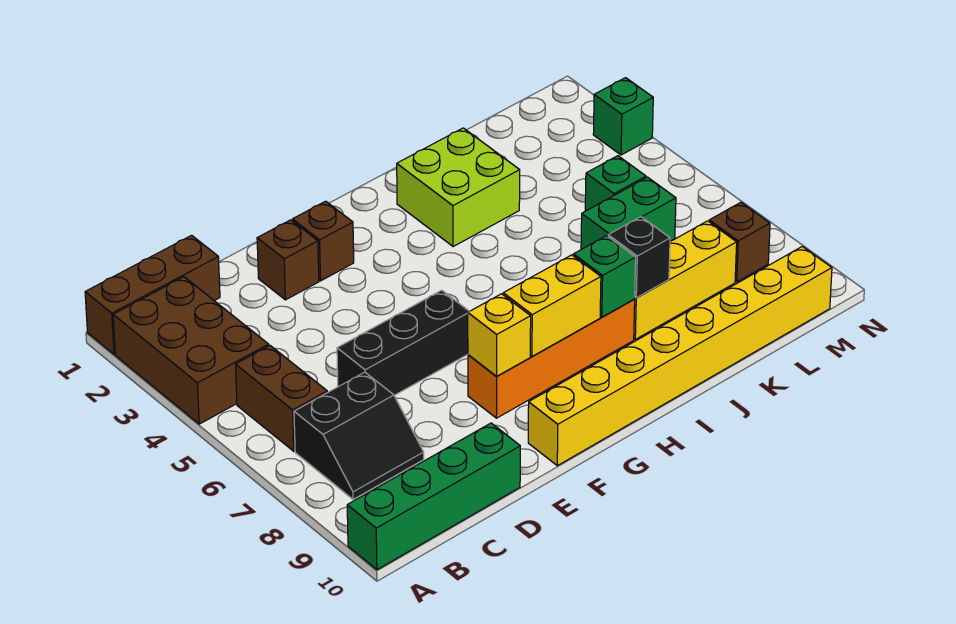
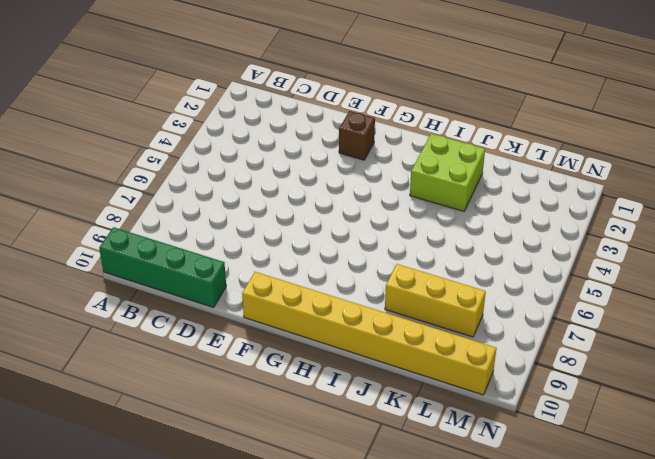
none -> brown brick A1:C1 level 1
none -> brown brick A2:B4 level 1
none -> brown brick B5:B6 level 1

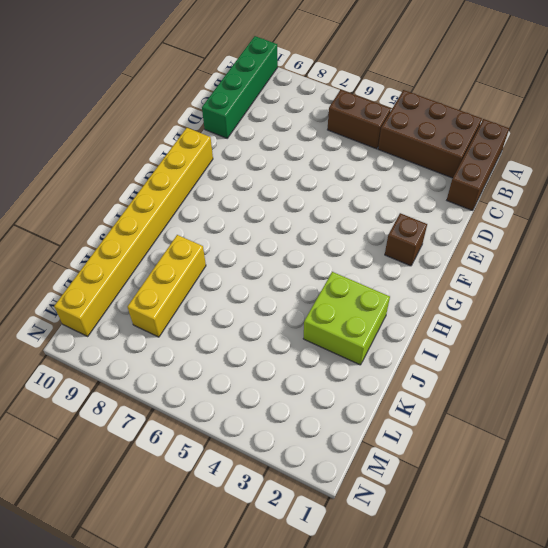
none -> black slope B7:C8 level 1 top 7
none -> black brick D6:F6 level 1
none -> brown brick E2 level 1

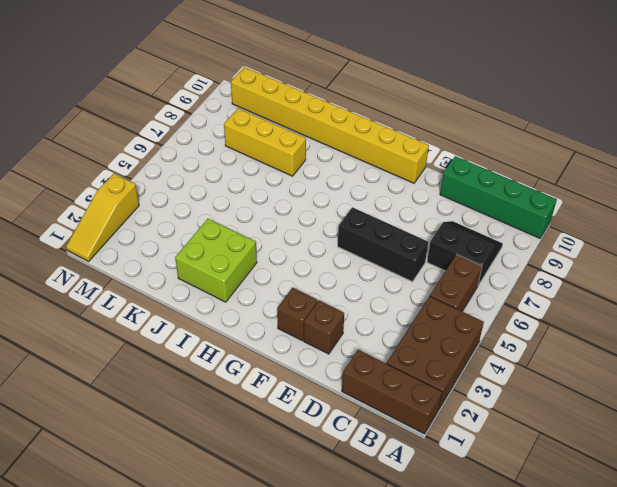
yellow slope N1:N3 level 1 top 3 -> green brick N3 level 1
none -> orange brick F8:I8 level 1
none -> green brick K6:L6 level 1
none -> green brick L5 level 1

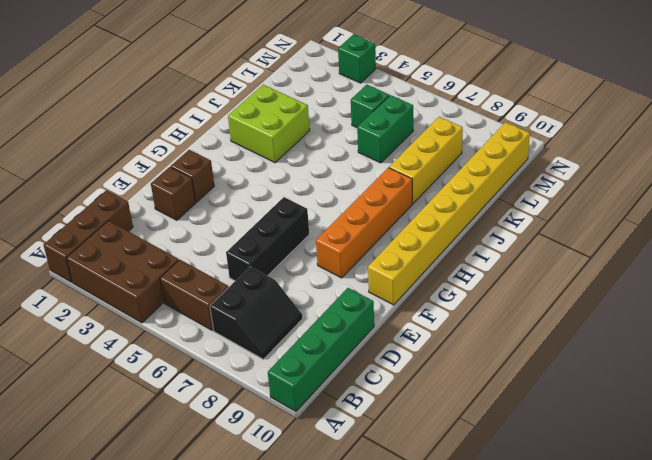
none -> brown brick M8 level 1
none -> yellow brick F8 level 2
none -> yellow brick G8:H8 level 2

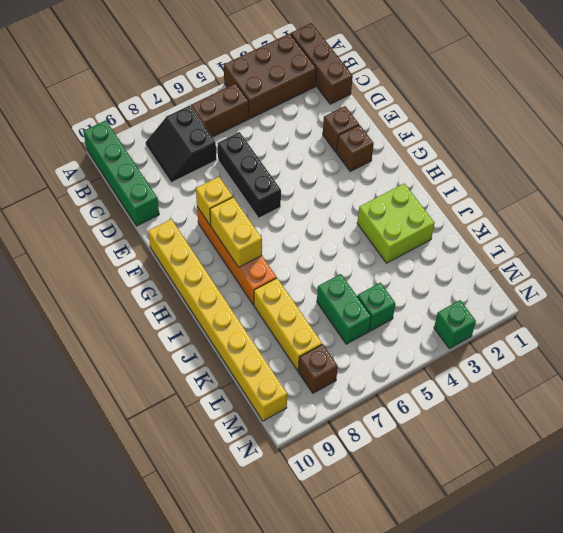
none -> green brick I8 level 2
none -> black brick J8 level 2

